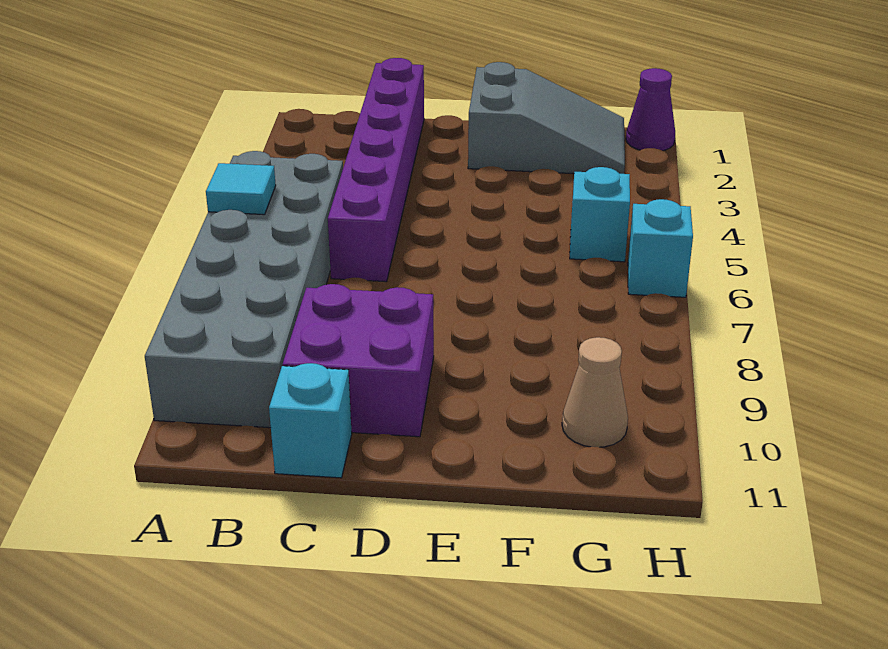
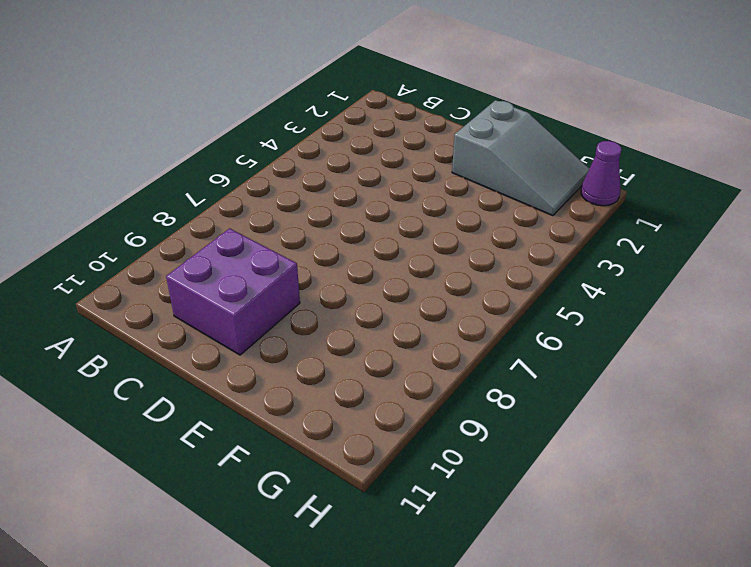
none -> grey brick A5:B10 level 1
none -> purple brick C1:C6 level 1

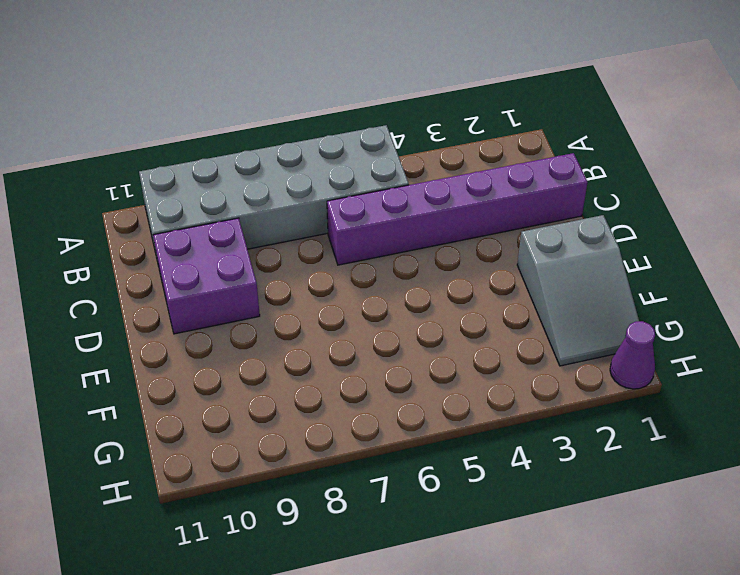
none -> cyan brick C11 level 1
none -> cyan brick G5 level 1

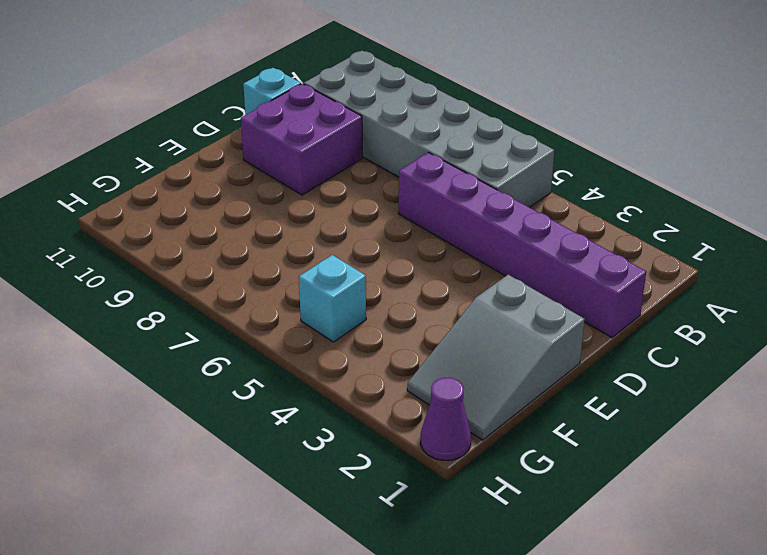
none -> tan cone G10 level 1
none -> cyan brick H6 level 1

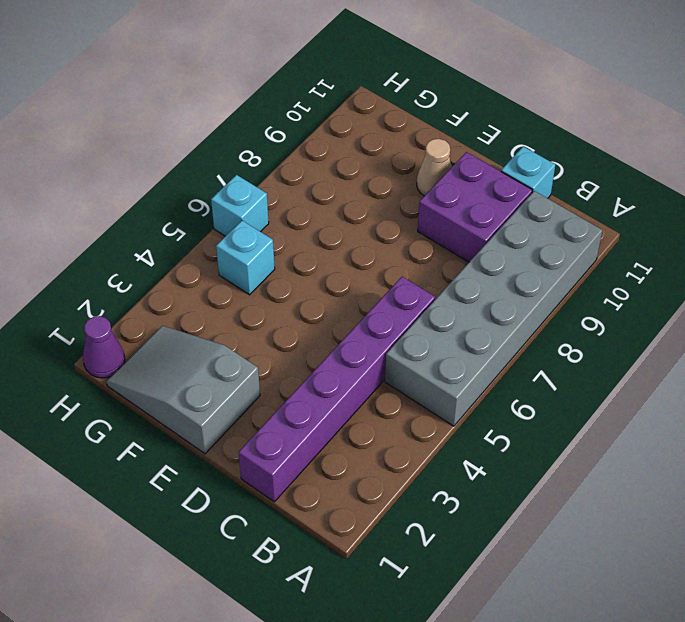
tan cone E10 level 1 -> tan cone G10 level 1
none -> cyan tile A6 level 2

